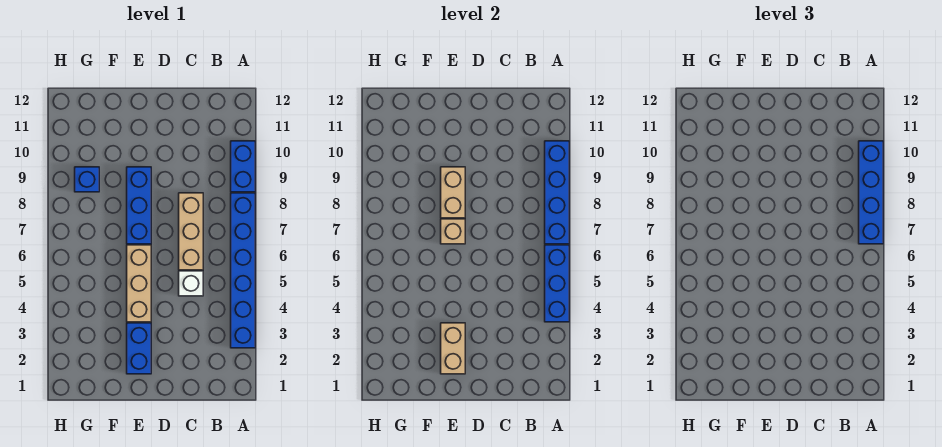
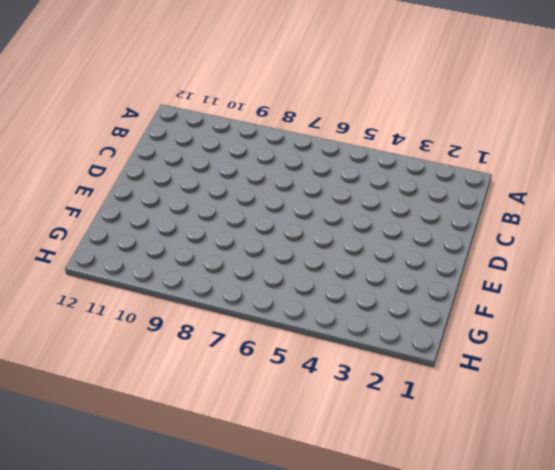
none -> blue brick A3:A8 level 1
none -> blue brick A9:A10 level 1
none -> white brick C5 level 1

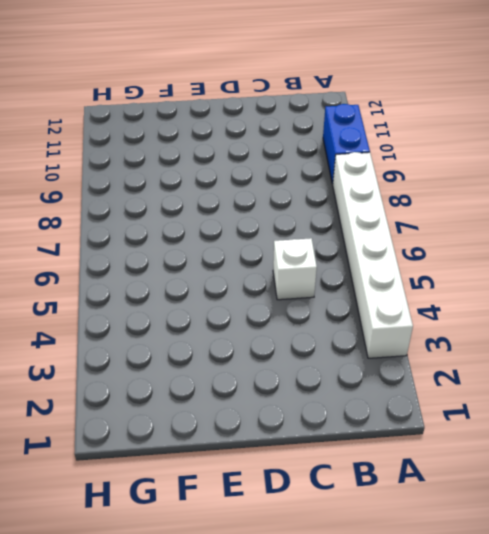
white brick A3:A8 level 1 -> blue brick A3:A8 level 1
none -> tan brick C6:C8 level 1
none -> blue brick E2:E3 level 1
none -> tan brick E4:E6 level 1

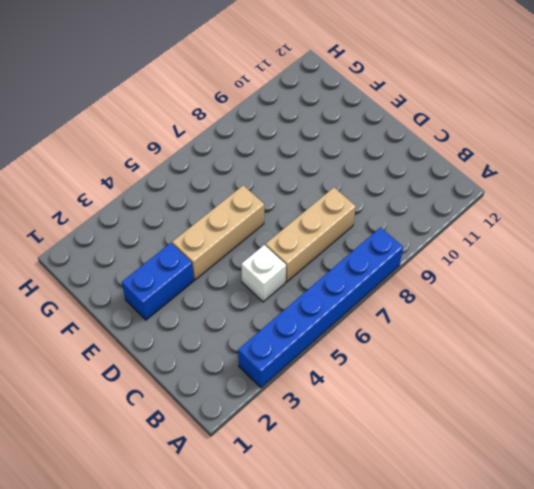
none -> blue brick A9:A10 level 1
none -> blue brick E7:E9 level 1
none -> blue brick G9 level 1

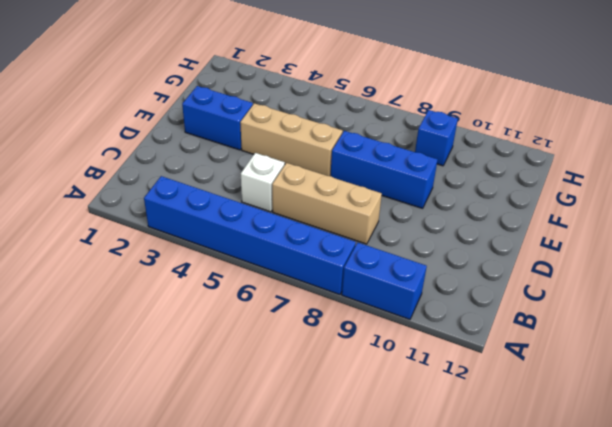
none -> blue brick A4:A6 level 2
none -> blue brick A7:A10 level 2
none -> tan brick E2:E3 level 2

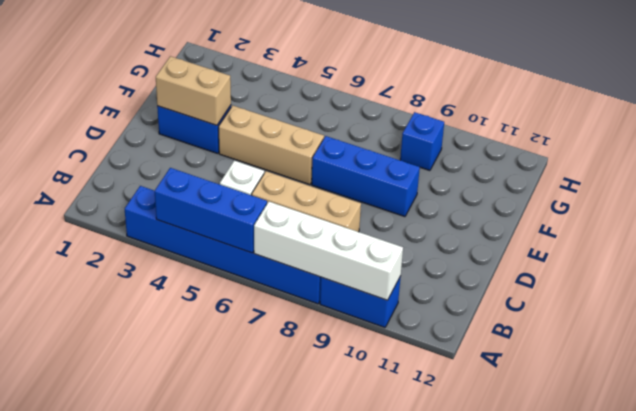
white brick A7:A10 level 2 -> blue brick A7:A10 level 2
none -> tan brick E7 level 2
none -> tan brick E8:E9 level 2
none -> blue brick A7:A10 level 3

